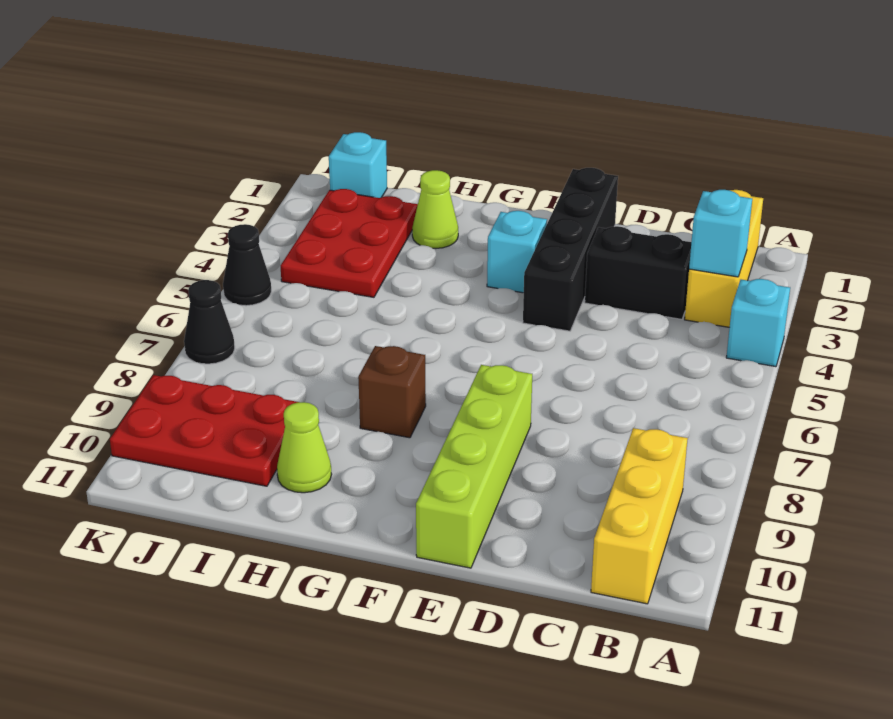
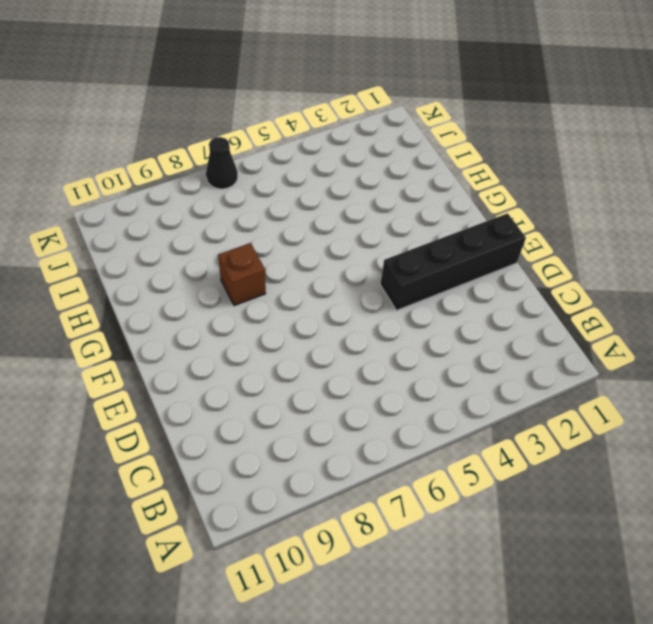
none -> cyan brick A4 level 1
none -> yellow brick B1:B3 level 1
none -> yellow brick B9:B11 level 1

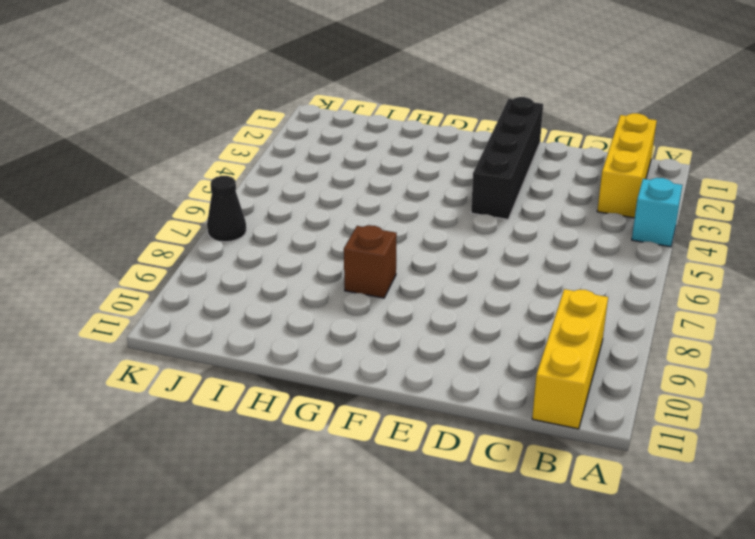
none -> black brick C3:D3 level 1
none -> lime brick E8:E11 level 1
none -> cyan brick F3 level 1

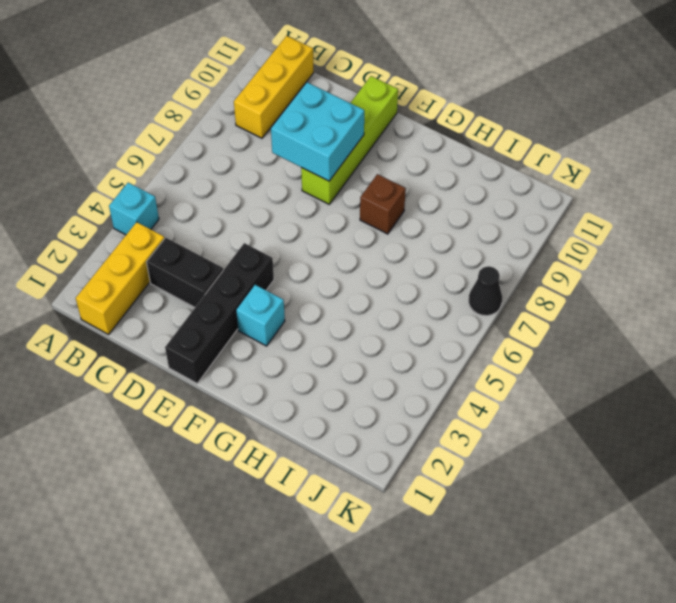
cyan brick D8:E9 level 2 -> none
none -> lime cone H2 level 1
none -> lime cone H10 level 1
none -> red plate I2:J4 level 1

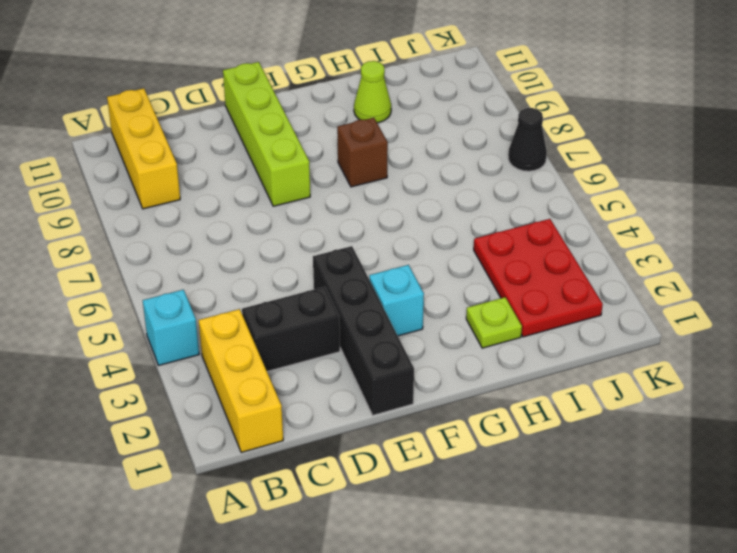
lime plate H2 level 1 -> lime cone H2 level 1
none -> red plate I9:K10 level 1
none -> cyan brick J1 level 1
none -> black cone K5 level 1

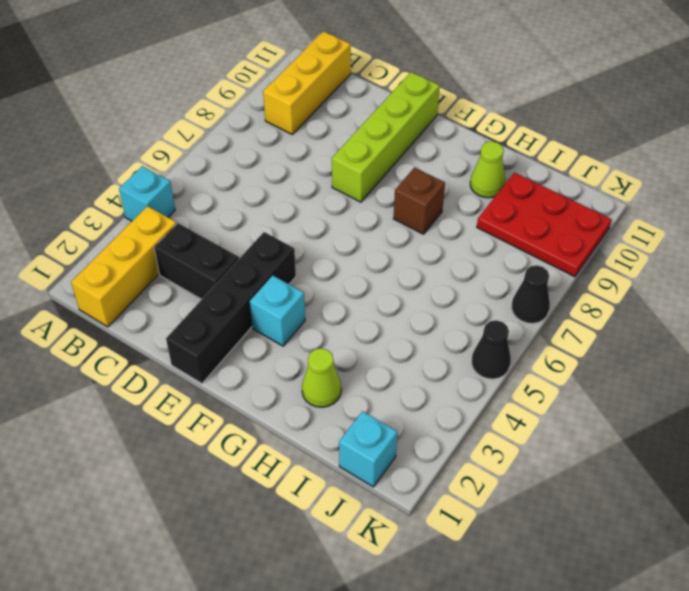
none -> red plate I2:J4 level 1
none -> cyan brick B3 level 2

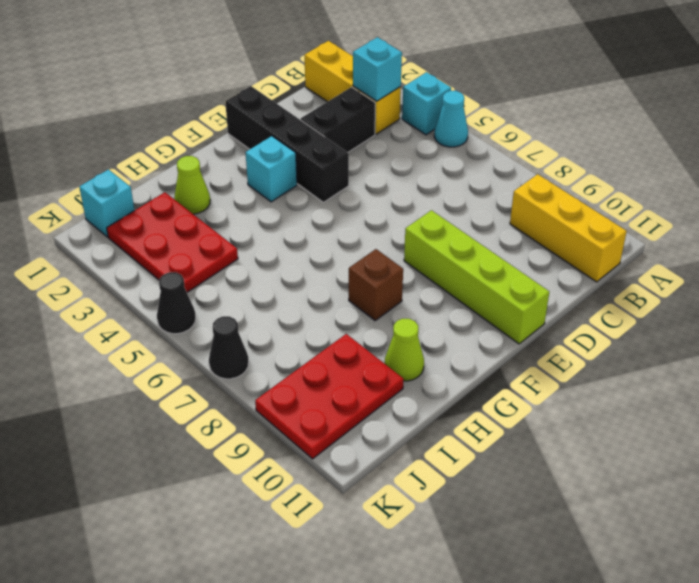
cyan cone A5 level 1 -> none

